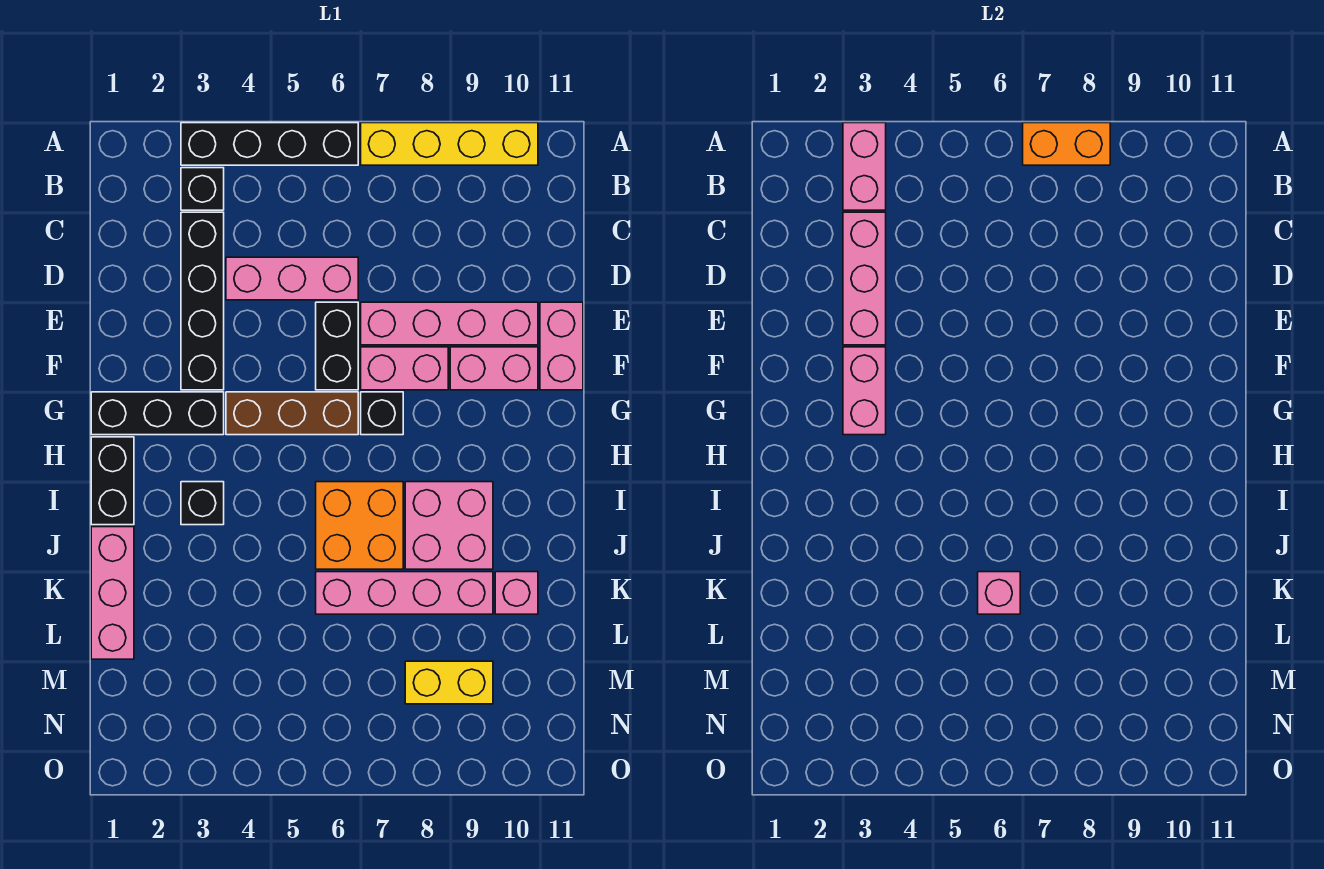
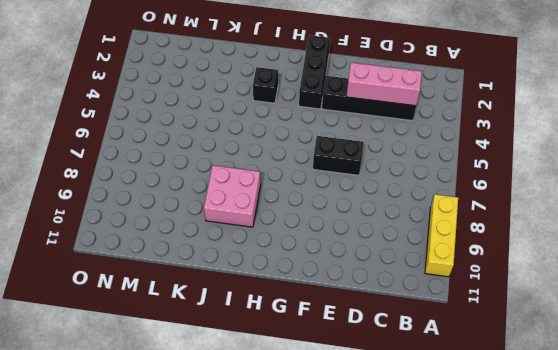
yellow brick A8:A10 level 1 -> yellow brick A7:A10 level 1
none -> black brick A3:A6 level 1
none -> black brick B3 level 1
none -> pink brick D4:D6 level 1

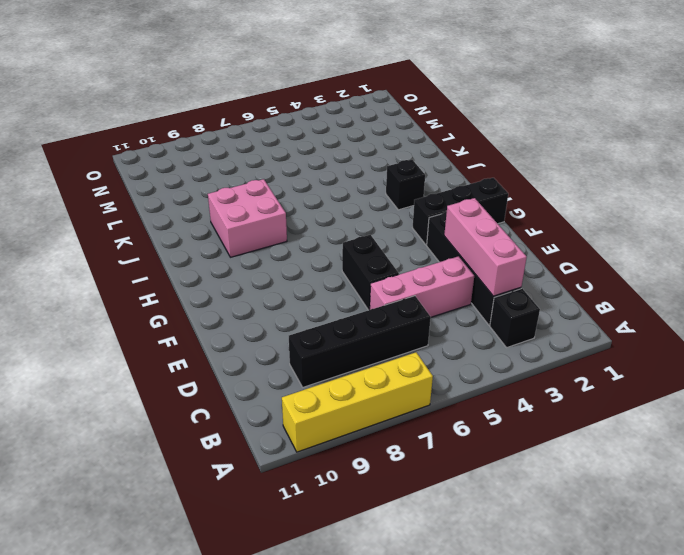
black brick C6:C9 level 1 -> black brick A3:A6 level 1
none -> pink brick E7:E10 level 1
none -> pink brick E11:F11 level 1
none -> pink brick F7:F8 level 1

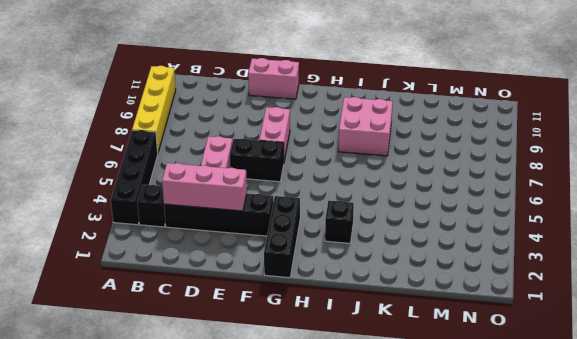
none -> pink brick E7:E10 level 1
none -> pink brick F9:F10 level 1
none -> brown brick G4:G6 level 1

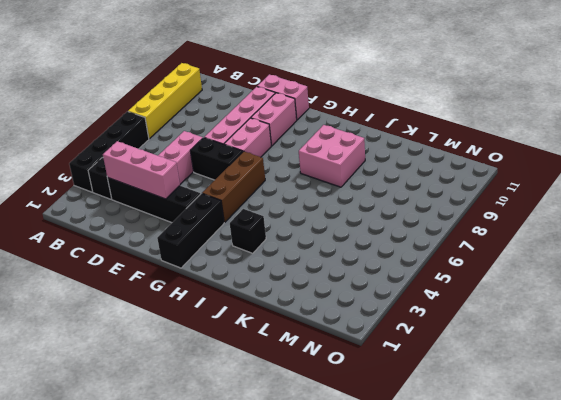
none -> black brick G7 level 1
none -> black brick H1:I1 level 1
none -> orange brick I6:J7 level 1

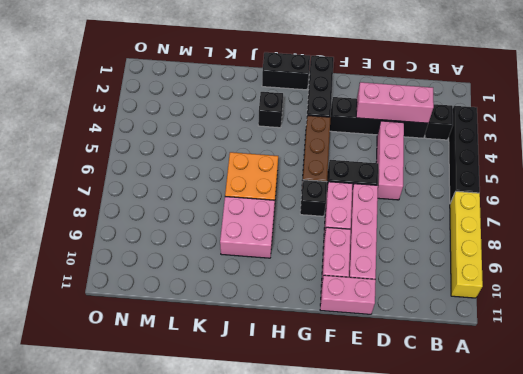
none -> pink brick J1:L1 level 1
none -> pink brick K6:K9 level 1
none -> pink brick K10 level 1

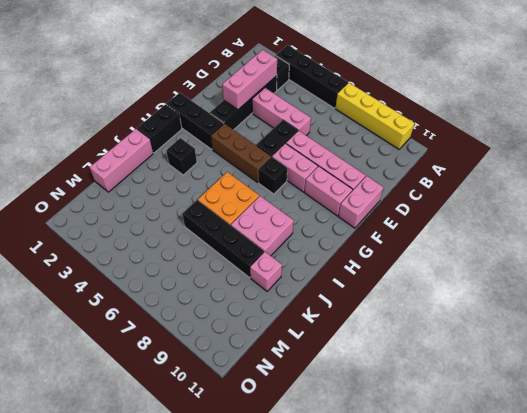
black brick K6:K9 level 1 -> pink brick K6:K9 level 1
none -> yellow brick M8:M9 level 1
none -> pink brick A3:B3 level 2
none -> orange brick A7:A8 level 2

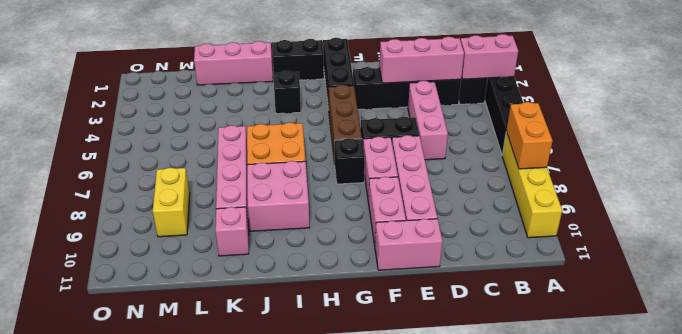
none -> pink brick F3:G3 level 2
none -> pink brick K6 level 2

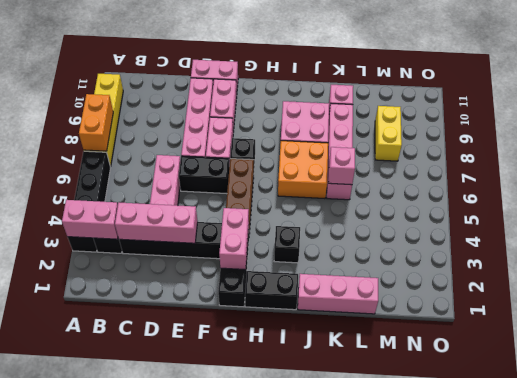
pink brick G2:G3 level 2 -> pink brick F3:G3 level 2

